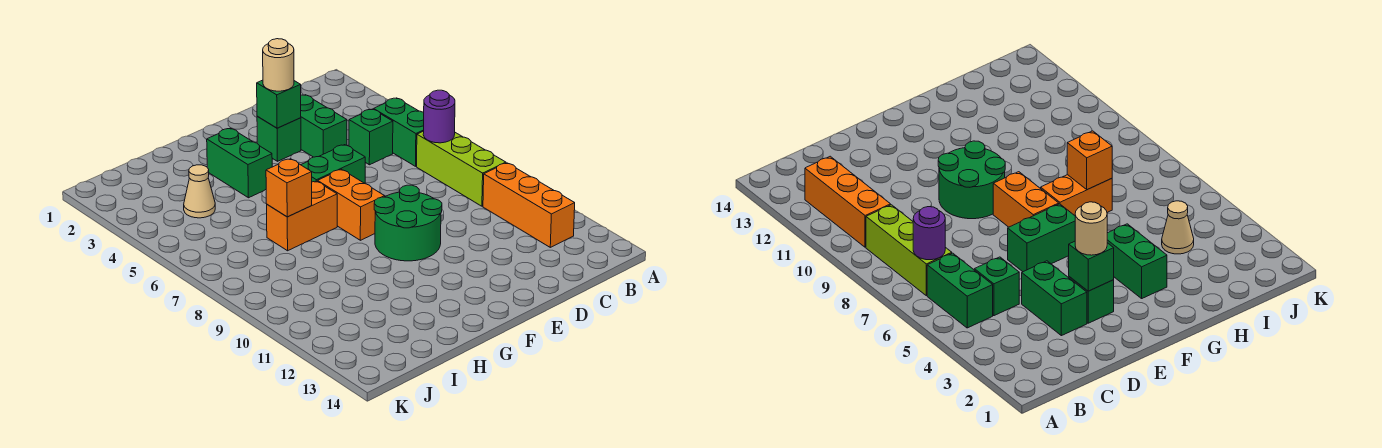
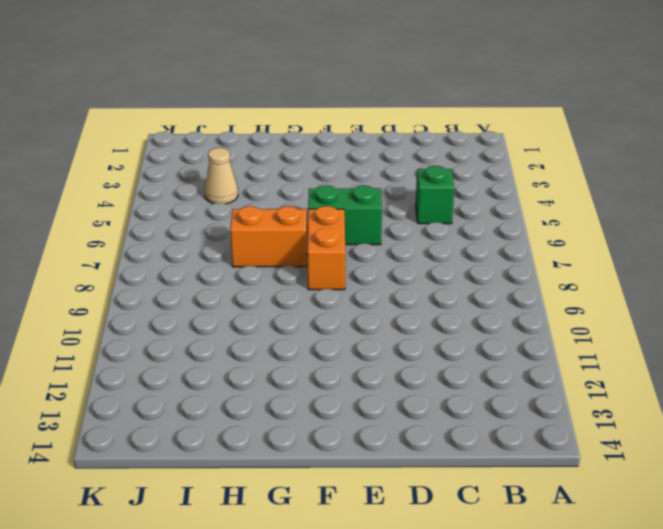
none -> green brick B5:B6 level 1
none -> lime brick B7:B9 level 1
none -> orange brick B10:B12 level 1

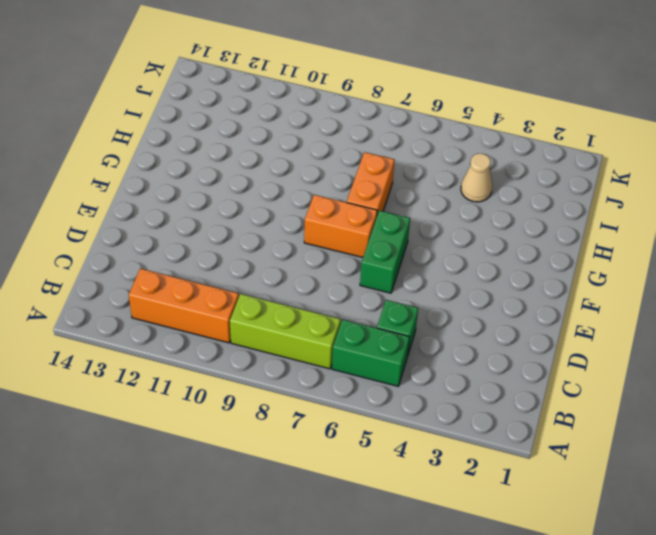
none -> green brick D3:D4 level 1
none -> green brick E3 level 1
none -> green round brick E9:F10 level 1

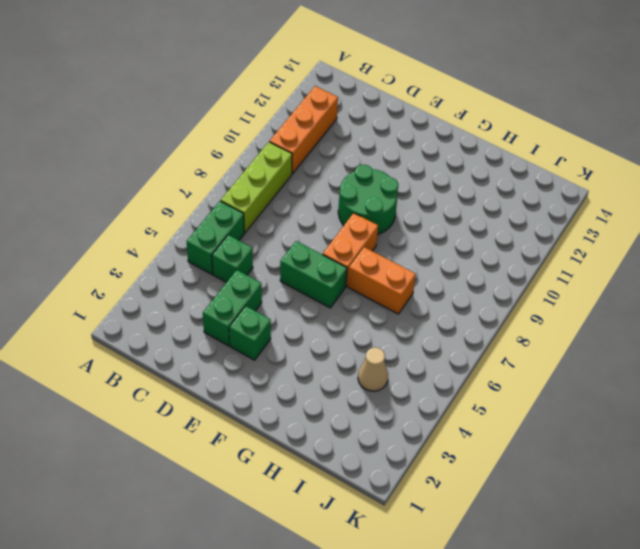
none -> green brick G3:G4 level 1
none -> purple round brick B7 level 2
none -> green brick E3 level 2

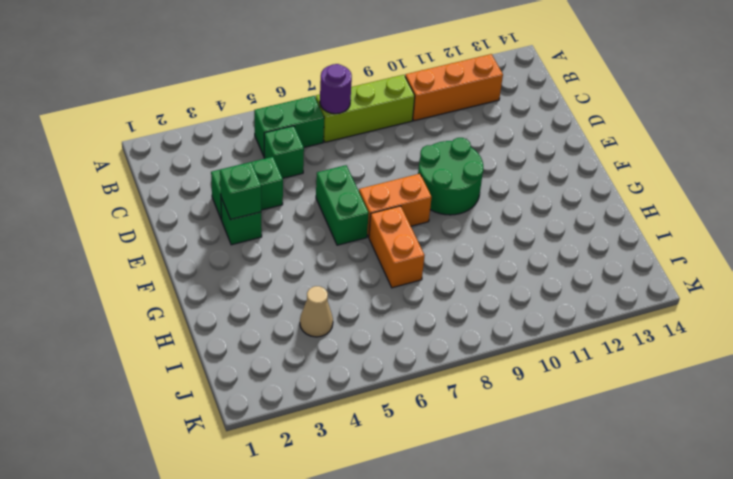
none -> green brick G3:G4 level 1
none -> orange brick H7 level 2
none -> tan round brick E3 level 3

